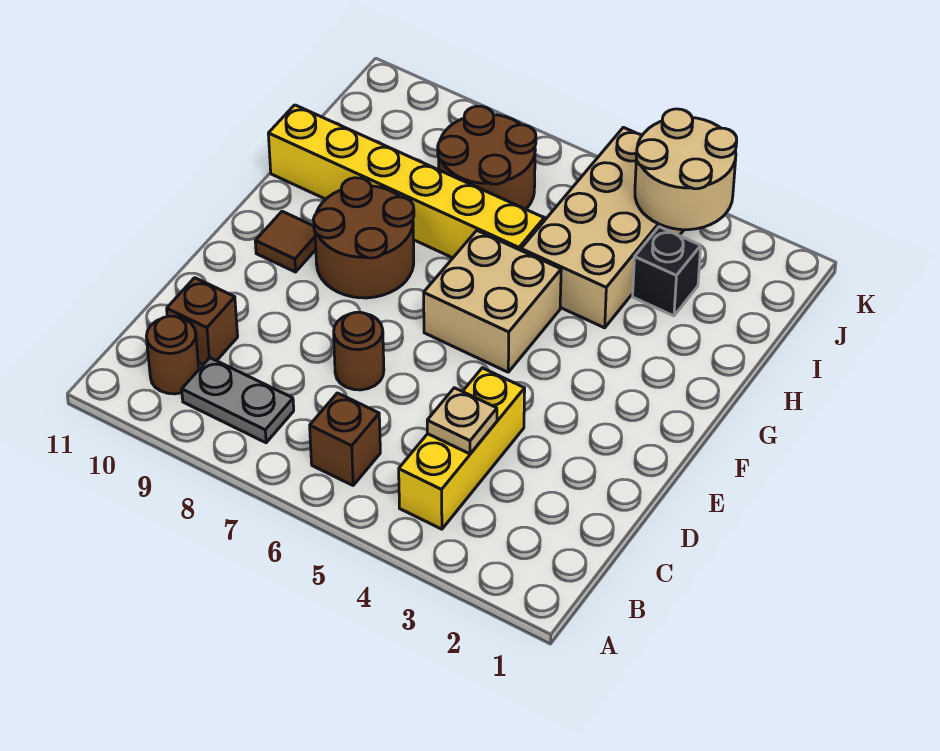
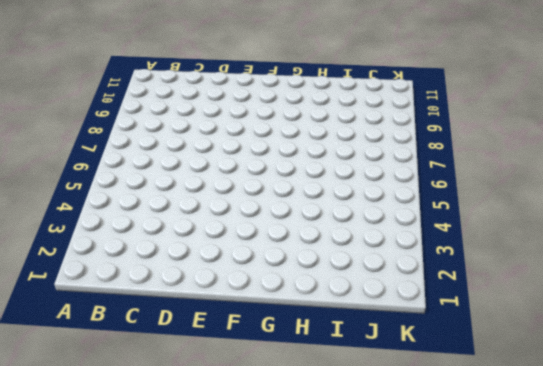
none -> yellow brick B4:D4 level 1
none -> brown brick B6 level 1
none -> grey plate B8:B9 level 1

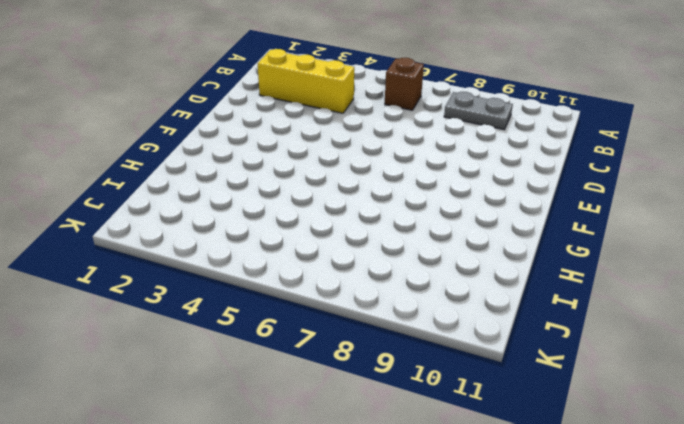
yellow brick C2:C4 level 1 -> yellow brick B4:D4 level 1
none -> brown round brick B10 level 1
none -> brown brick C10 level 1
none -> brown round brick D7 level 1

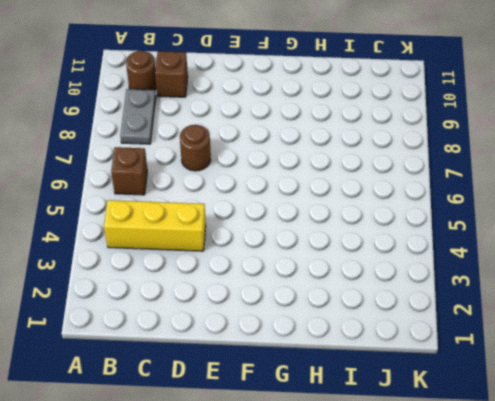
none -> tan brick F5:G6 level 1
none -> brown round brick F8:G9 level 1
none -> brown tile F10 level 1

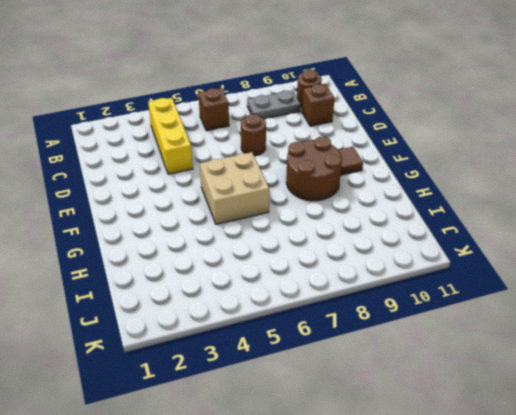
none -> tan brick H4:K5 level 1
none -> yellow brick H6:H11 level 1
none -> black brick I3 level 1

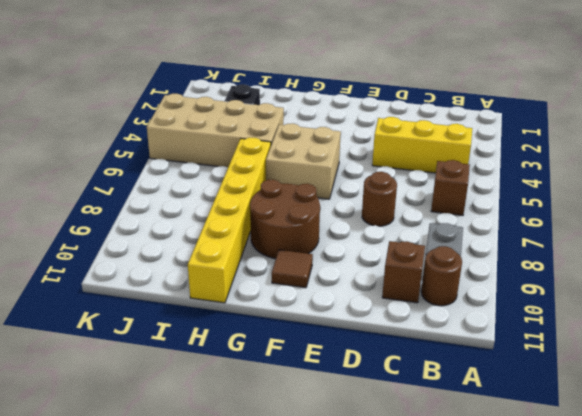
none -> brown round brick I7:J8 level 1
none -> tan plate C4 level 2
none -> tan round brick J3:K4 level 2

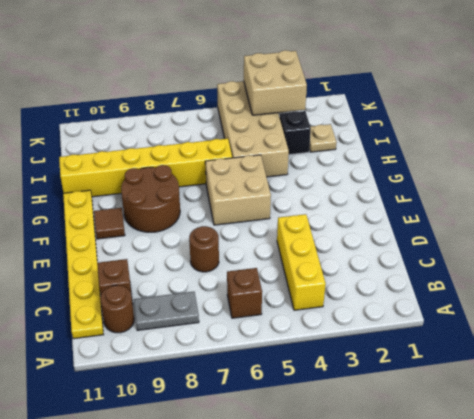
yellow plate B11:G11 level 1 -> none
tan plate I2 level 1 -> tan plate C4 level 2
tan brick J3:K4 level 2 -> tan round brick J3:K4 level 2
none -> brown round brick I7:J8 level 1

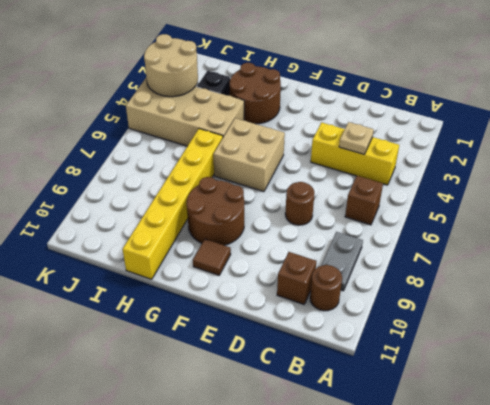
brown round brick G2:H3 level 1 -> brown round brick I7:J8 level 1

